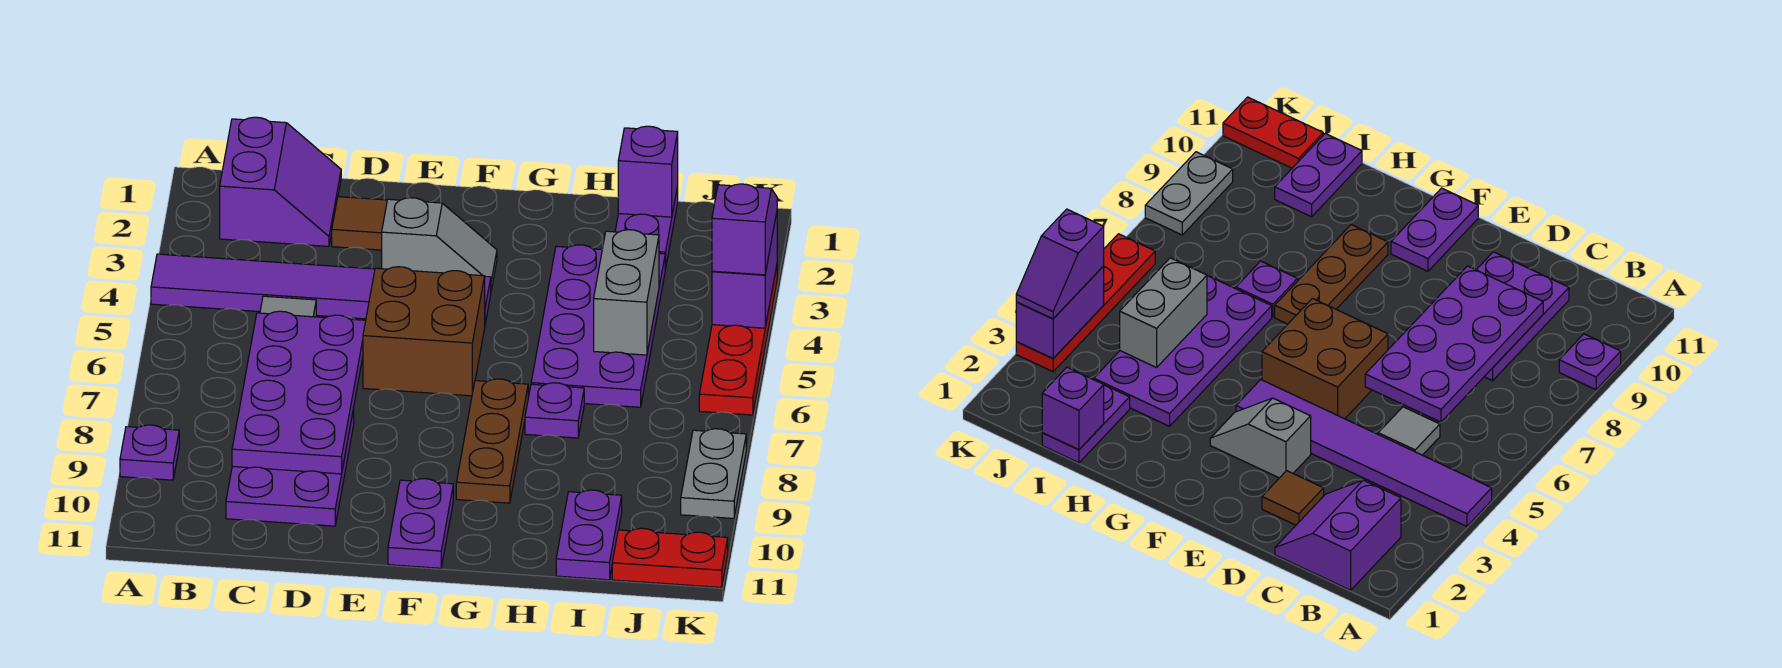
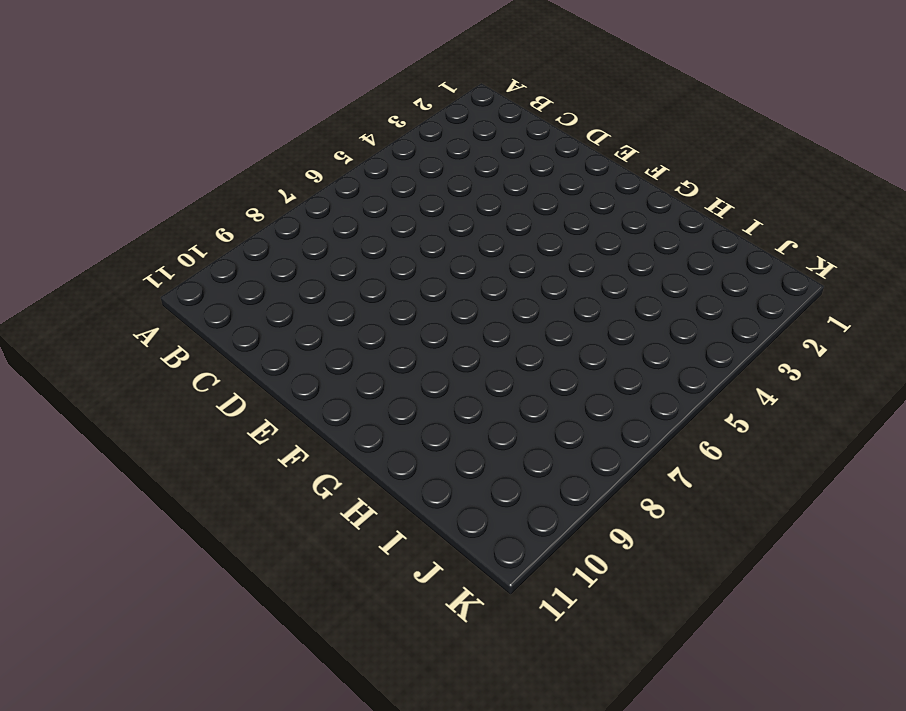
none -> purple tile A4:F4 level 1
none -> purple plate A9 level 1
none -> purple slope B1:C2 level 1 top B

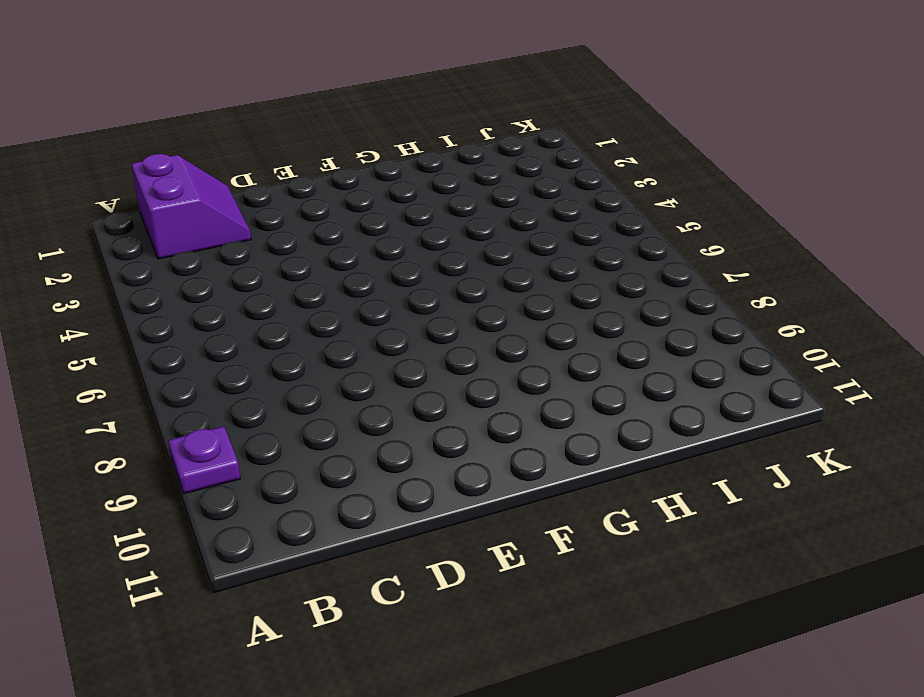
none -> purple tile A4:F4 level 1
none -> grey tile C5 level 1
none -> purple plate C8:D10 level 1

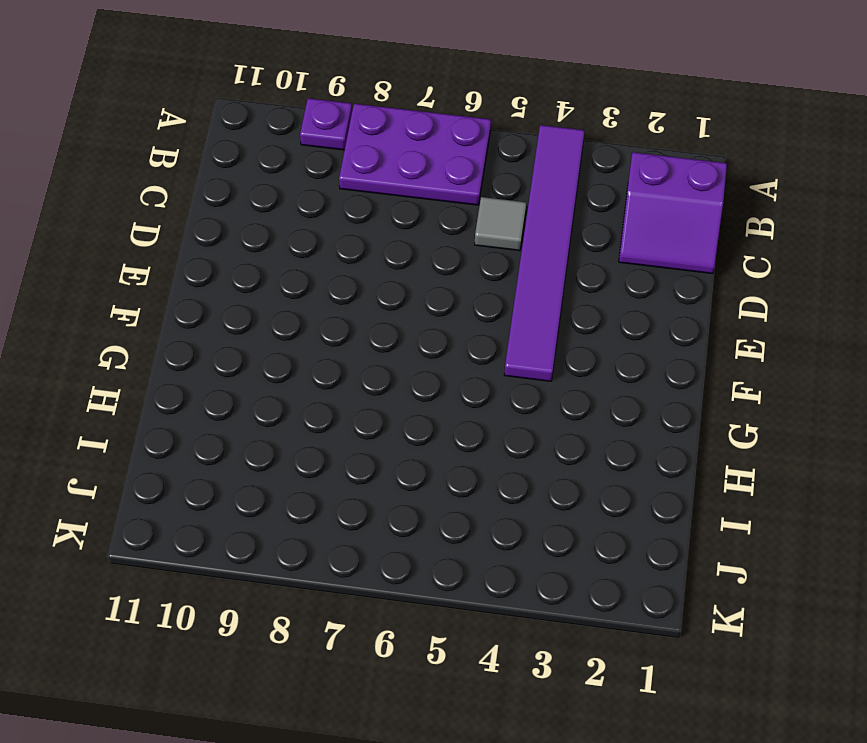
purple plate A6:B8 level 1 -> purple plate C8:D10 level 1
none -> brown tile D2 level 1
none -> grey slope E3:F3 level 1 top E
none -> brown brick E5:F6 level 1

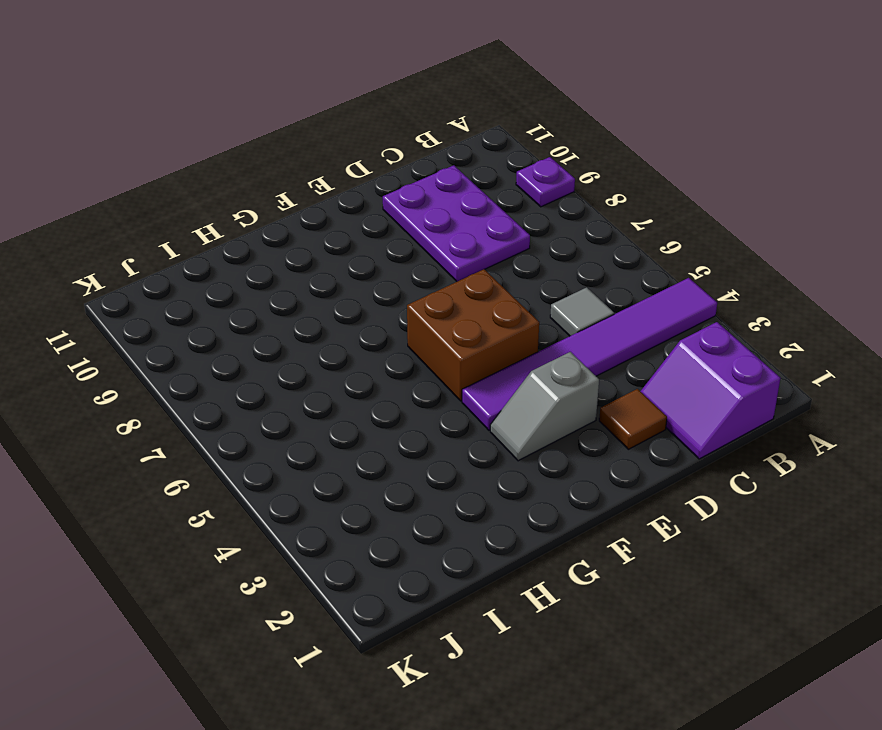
none -> purple plate F10:F11 level 1
none -> brown plate G7:G9 level 1
none -> purple plate H3:I6 level 1

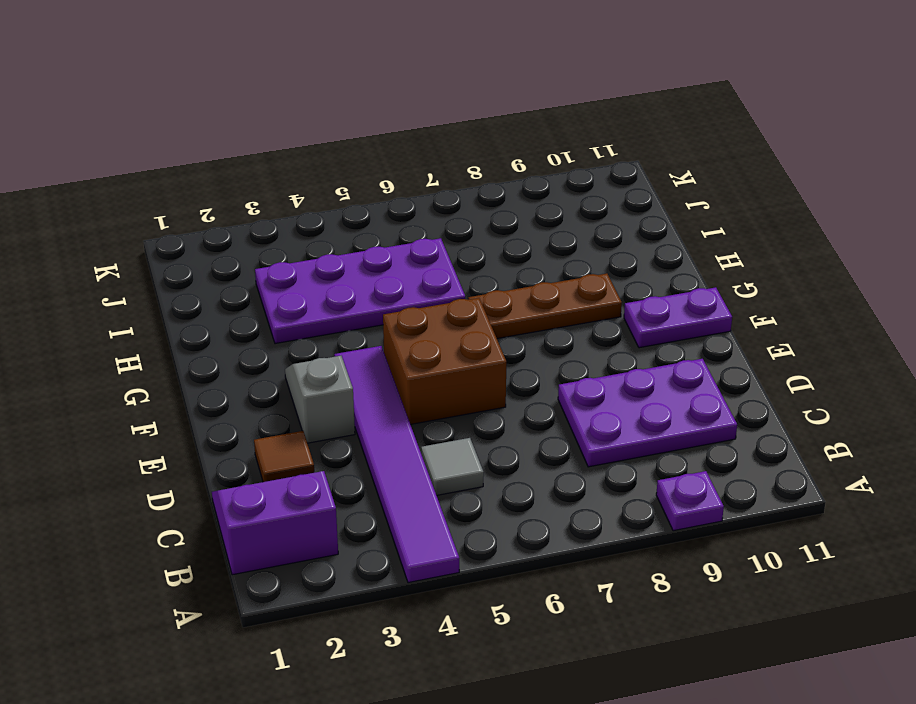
none -> purple plate H7 level 1
none -> purple plate I1:I2 level 1
none -> purple plate I10:I11 level 1

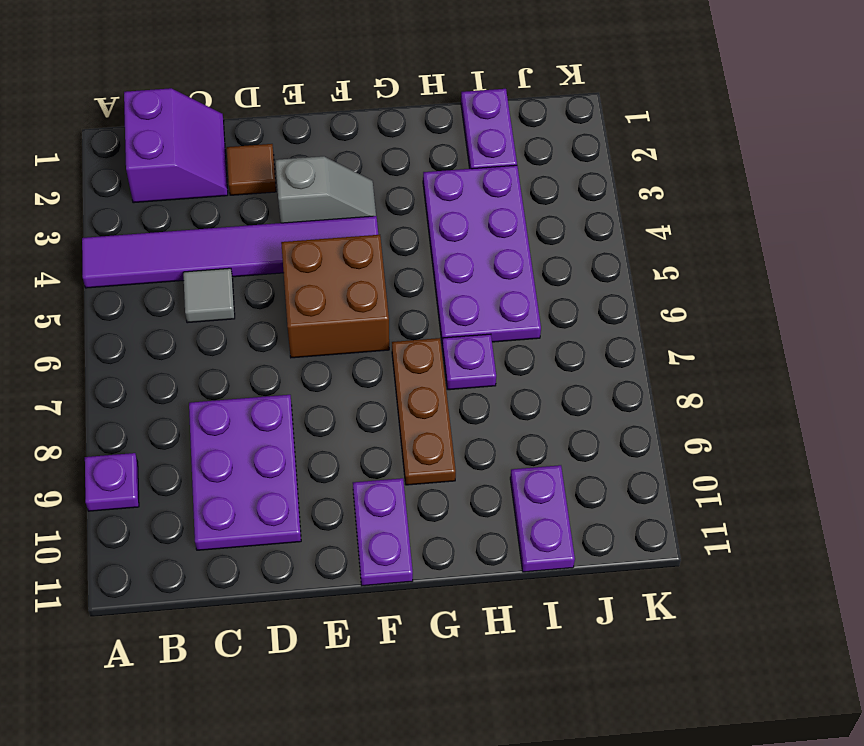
none -> red plate J11:K11 level 1
none -> red plate K3:K6 level 1
none -> grey plate K8:K9 level 1

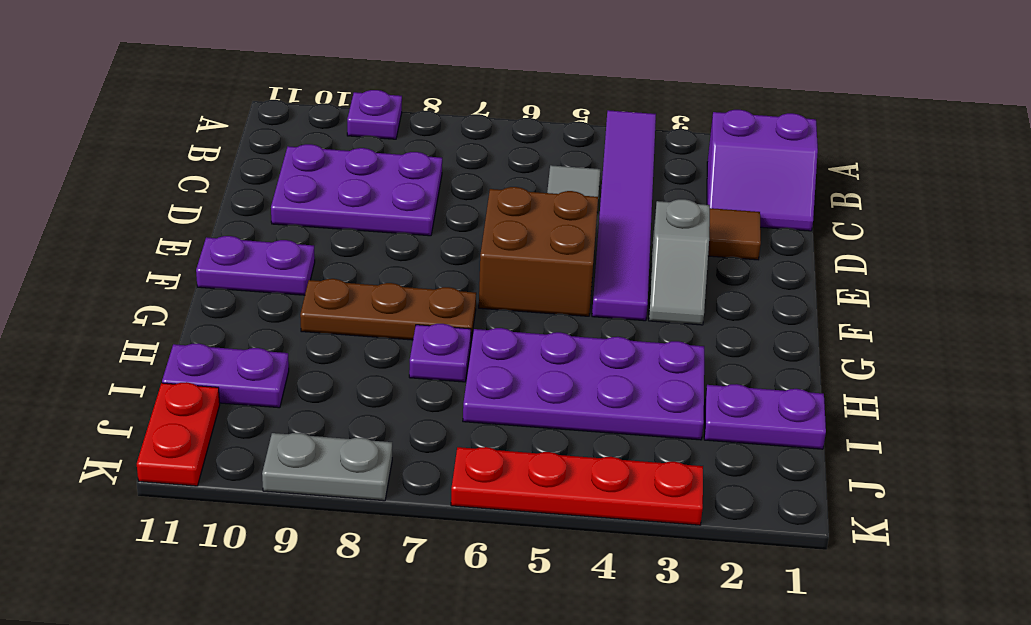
none -> purple plate C6:D9 level 2
none -> purple brick I1 level 2
none -> grey brick I4:I5 level 2

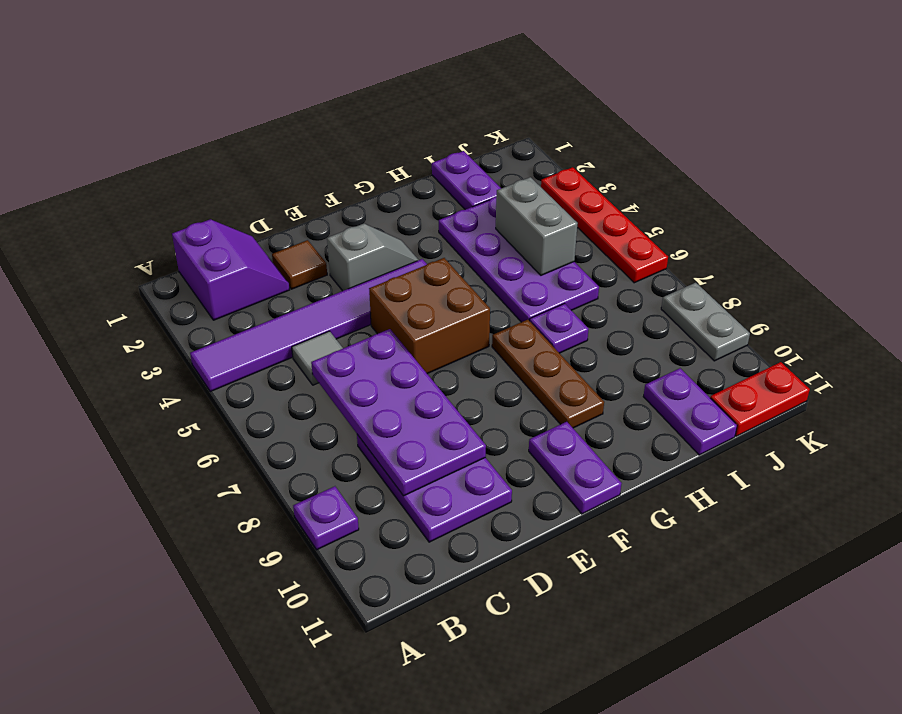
none -> purple brick I1 level 2
none -> purple brick K3:K4 level 2
none -> purple slope K3:K4 level 3 top 4

